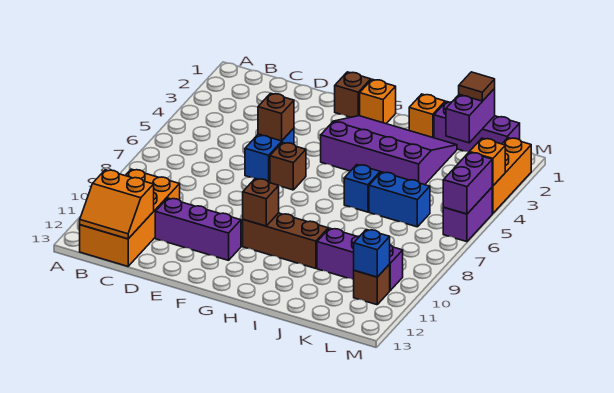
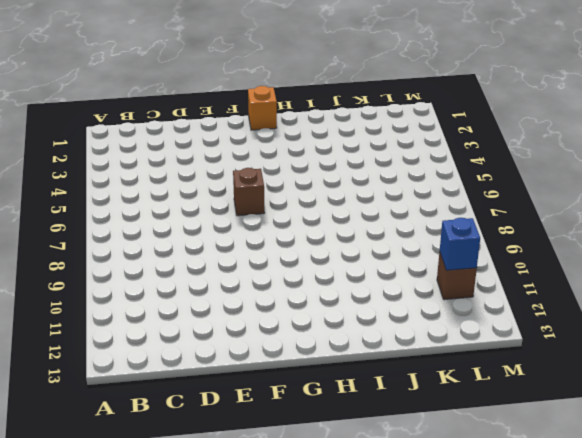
none -> orange brick B10:C13 level 1
none -> purple brick D11:F11 level 1
none -> blue brick E5:E6 level 1

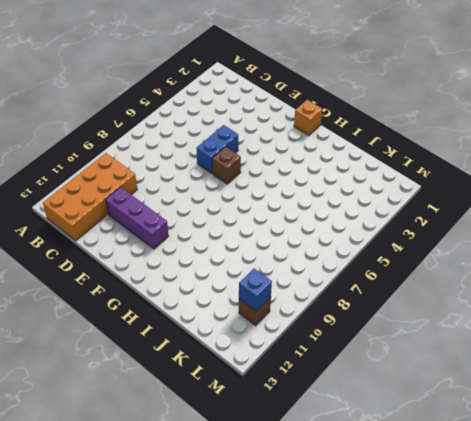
none -> brown brick F1 level 1
none -> purple slope G2:J4 level 1 top 4
none -> brown brick G10:I10 level 1

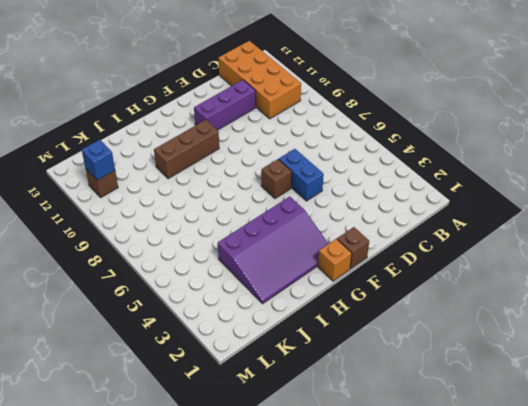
none -> orange brick I1 level 1
none -> blue brick I6 level 1
none -> purple brick J1:L1 level 1

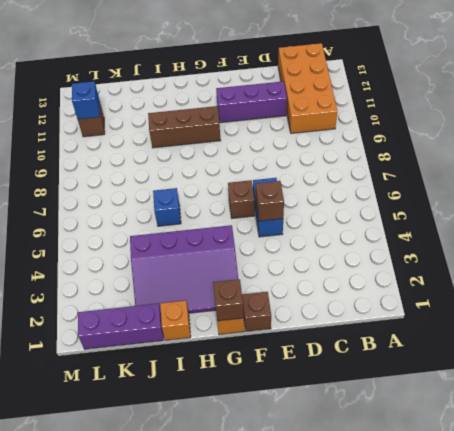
brown brick G1 level 2 -> brown brick G10 level 2
none -> blue brick J6:K6 level 1
none -> purple brick J10:L10 level 1
none -> orange brick M2:M4 level 1

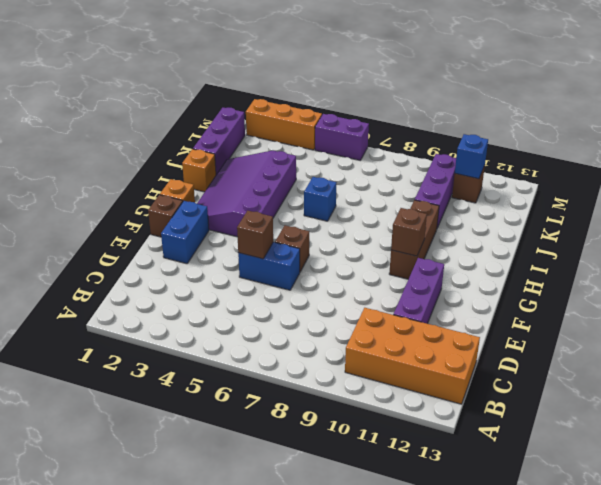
blue brick E2:F2 level 1 -> blue brick J6:K6 level 1
none -> orange slope B12:C13 level 2 top 12
none -> purple brick K1:K2 level 2
none -> orange brick M4 level 2

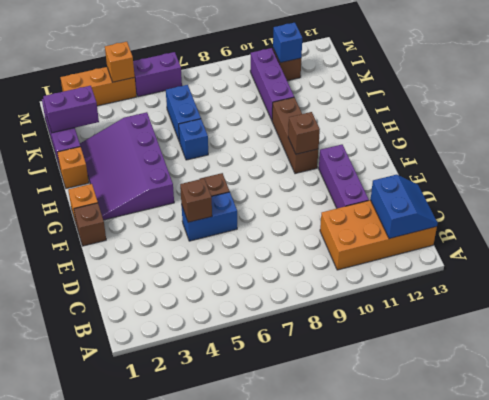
blue slope B12:C13 level 2 top 12 -> orange slope B12:C13 level 2 top 12
none -> purple brick M5:M6 level 2
none -> brown tile K1 level 3

